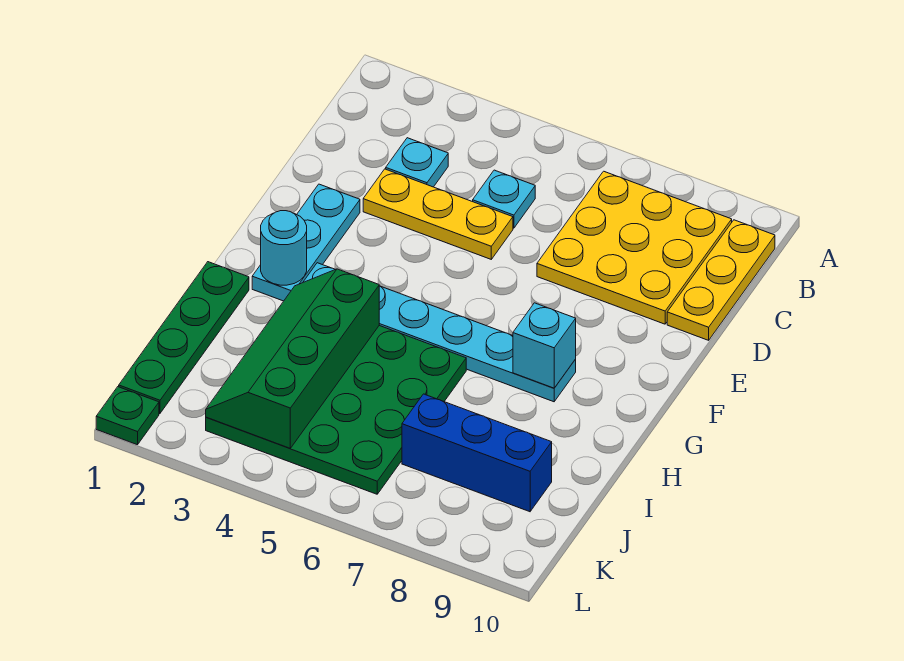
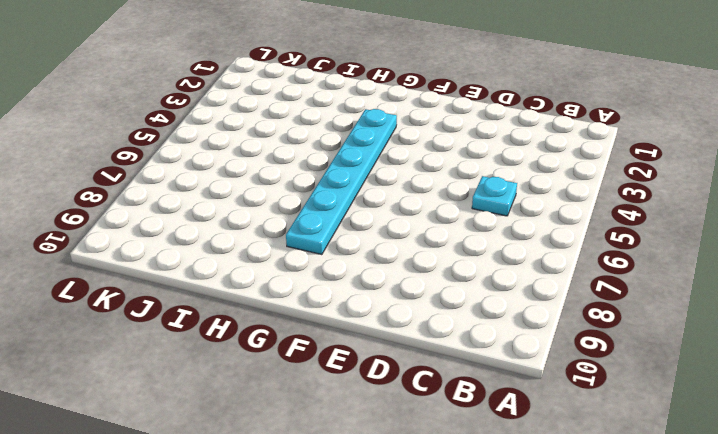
none -> yellow plate B7:D9 level 1
none -> yellow plate B10:D10 level 1
none -> cyan plate C3 level 1

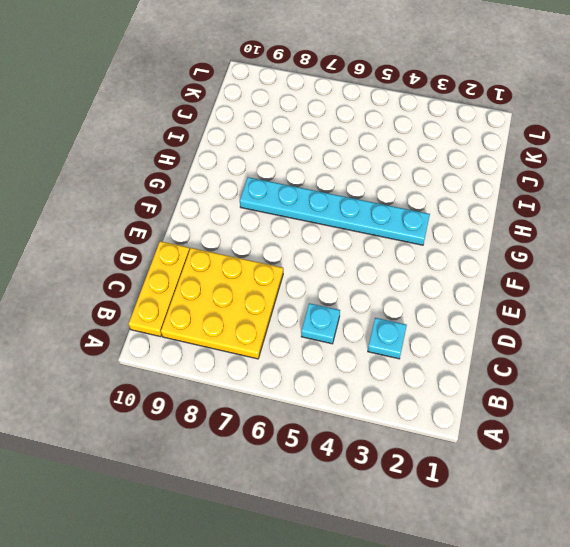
none -> yellow plate D3:D5 level 1
none -> cyan plate E2:G2 level 1
none -> green plate H1:K1 level 1

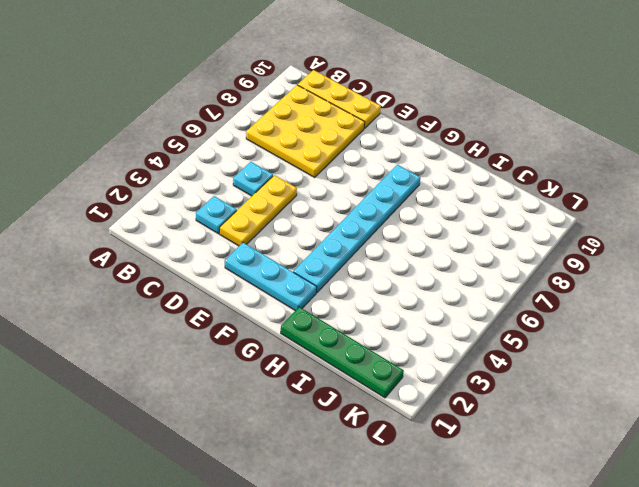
none -> green plate H3:K6 level 1
none -> blue brick J7:J9 level 1
none -> green plate L1 level 1

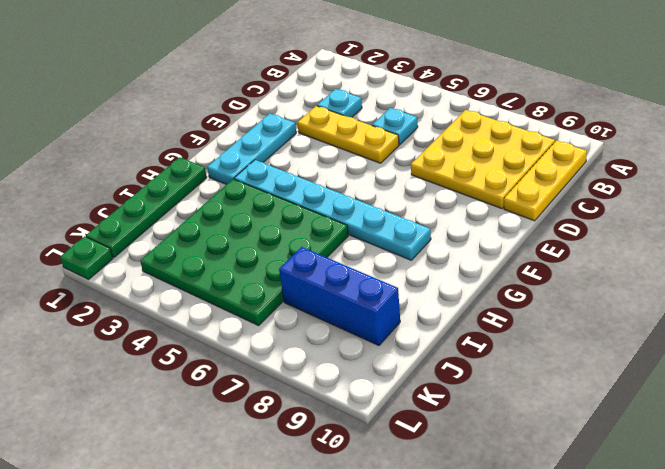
none -> cyan round brick G2 level 2
none -> cyan brick G8 level 2
none -> green slope H3:K4 level 2 top 4

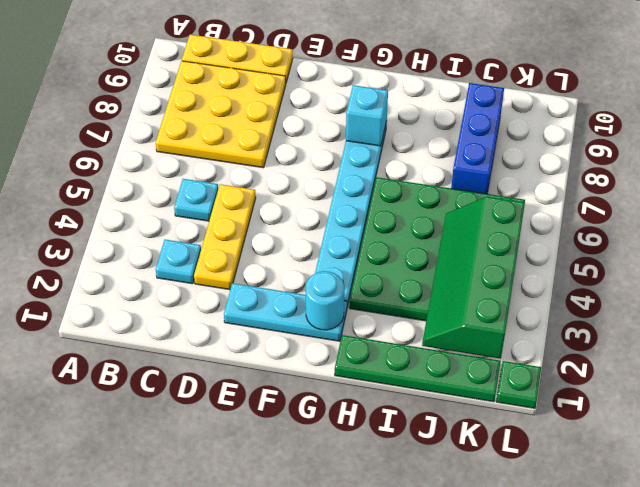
green slope J2:K5 level 2 top K -> green slope H3:K4 level 2 top 4

